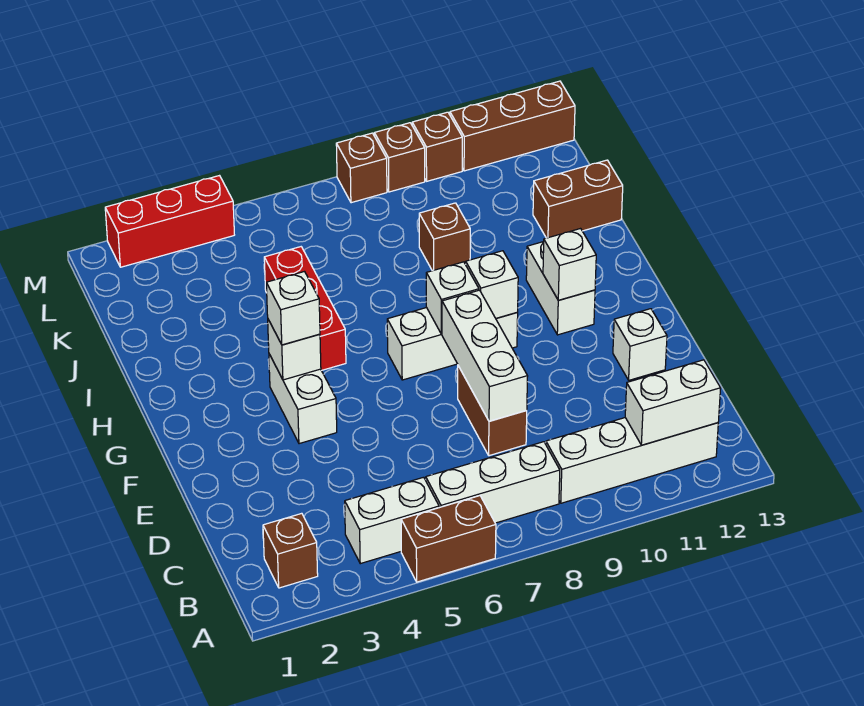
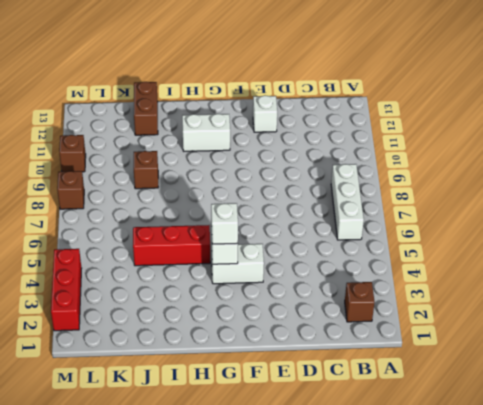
none -> brown brick A5:A6 level 1
none -> white brick B4:B5 level 1
none -> white brick B9:B12 level 1

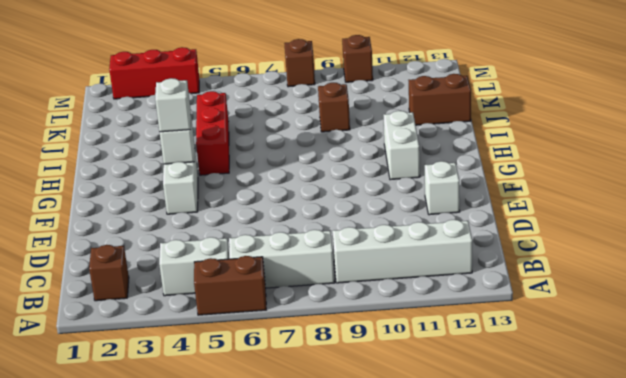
none -> brown brick D8:E8 level 1
none -> white brick G7:G9 level 1
none -> brown brick M9 level 1

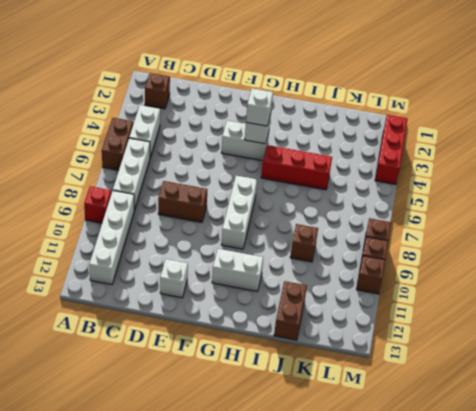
red brick A9 level 1 -> none
none -> brown brick M11:M13 level 1
none -> white brick B11:B12 level 2
none -> white brick D8:F8 level 2

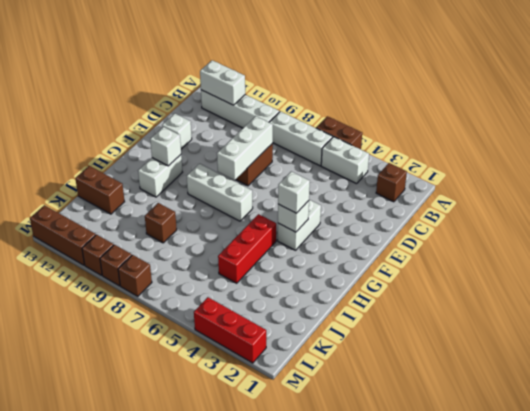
none -> white brick G8 level 2
none -> white brick G9 level 2

